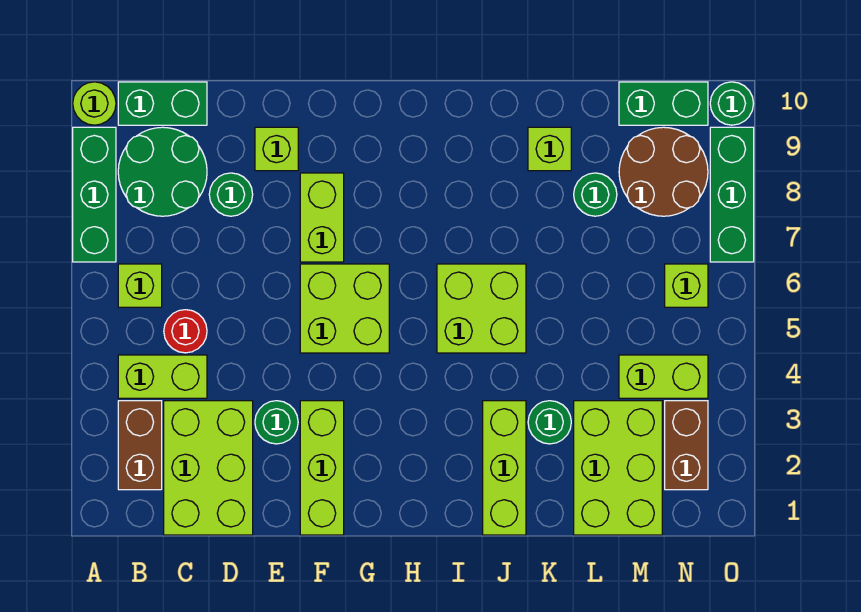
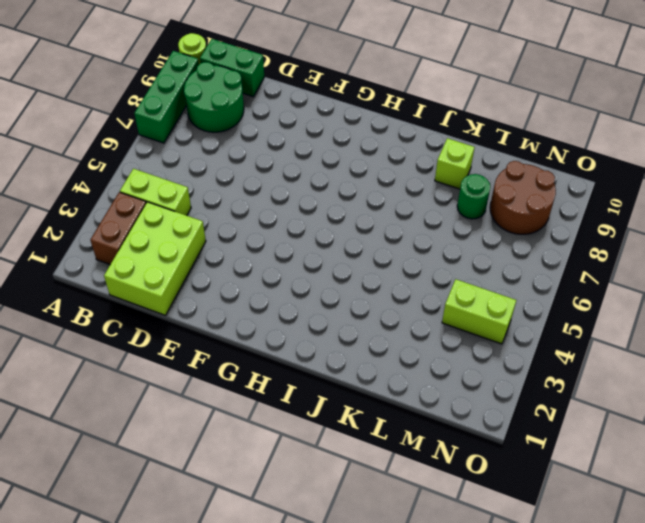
none -> lime brick B6 level 1
none -> red round brick C5 level 1
none -> green round brick D8 level 1

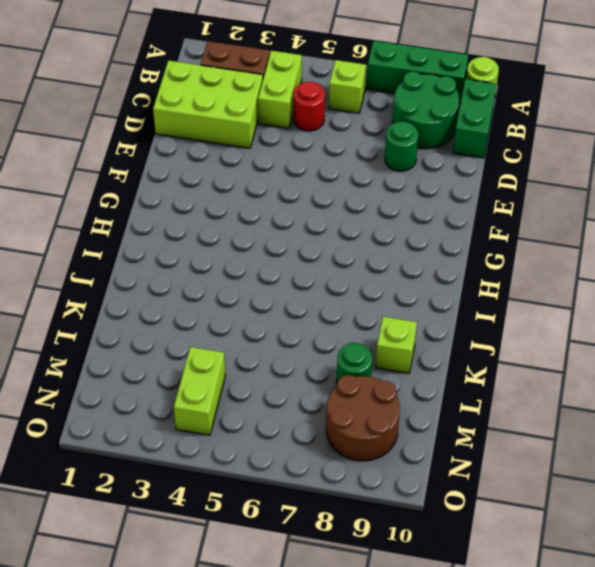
none -> green round brick E3 level 1
none -> lime brick E9 level 1
none -> lime brick F1:F3 level 1

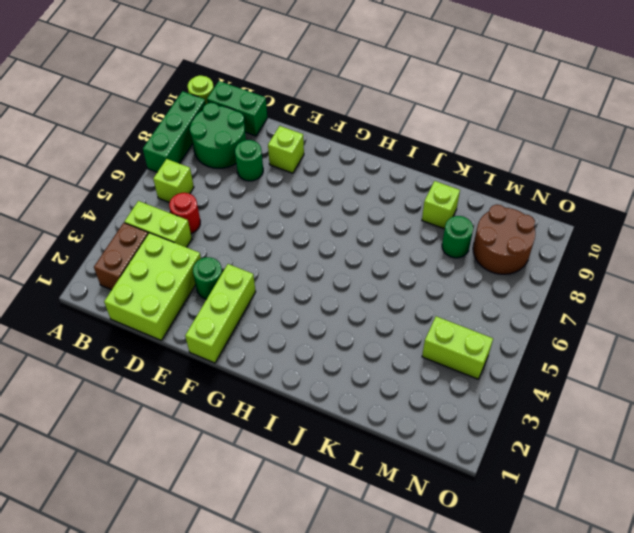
none -> lime brick F5:G6 level 1
none -> lime brick F7:F8 level 1
none -> lime brick I5:J6 level 1

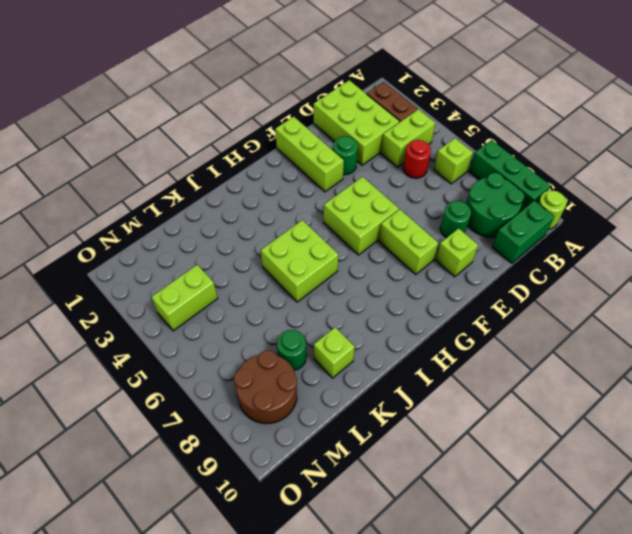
none -> lime brick J1:J3 level 1
none -> green round brick K3 level 1
none -> lime brick L1:M3 level 1

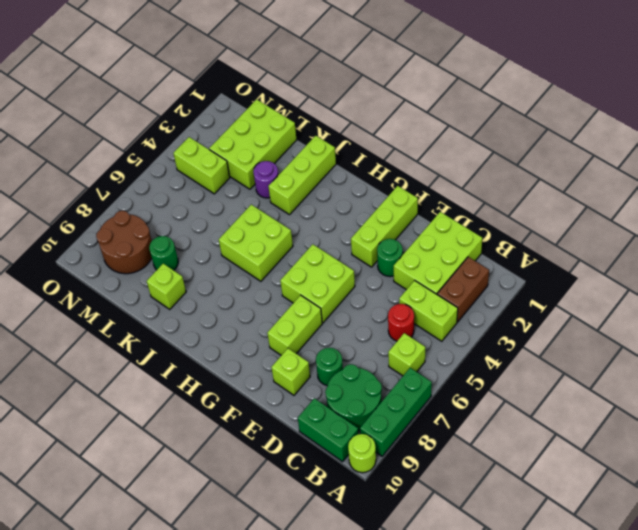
purple round brick K3 level 1 -> green round brick K3 level 1
none -> green brick M10:N10 level 1
none -> brown brick N2:N3 level 1
none -> lime brick N6 level 1

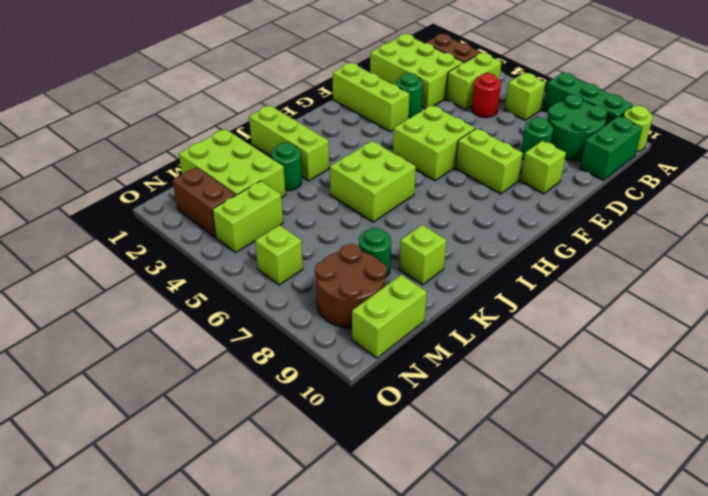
lime brick M10:N10 level 1 -> green brick M10:N10 level 1
none -> green brick O7:O9 level 1
none -> green round brick O10 level 1

